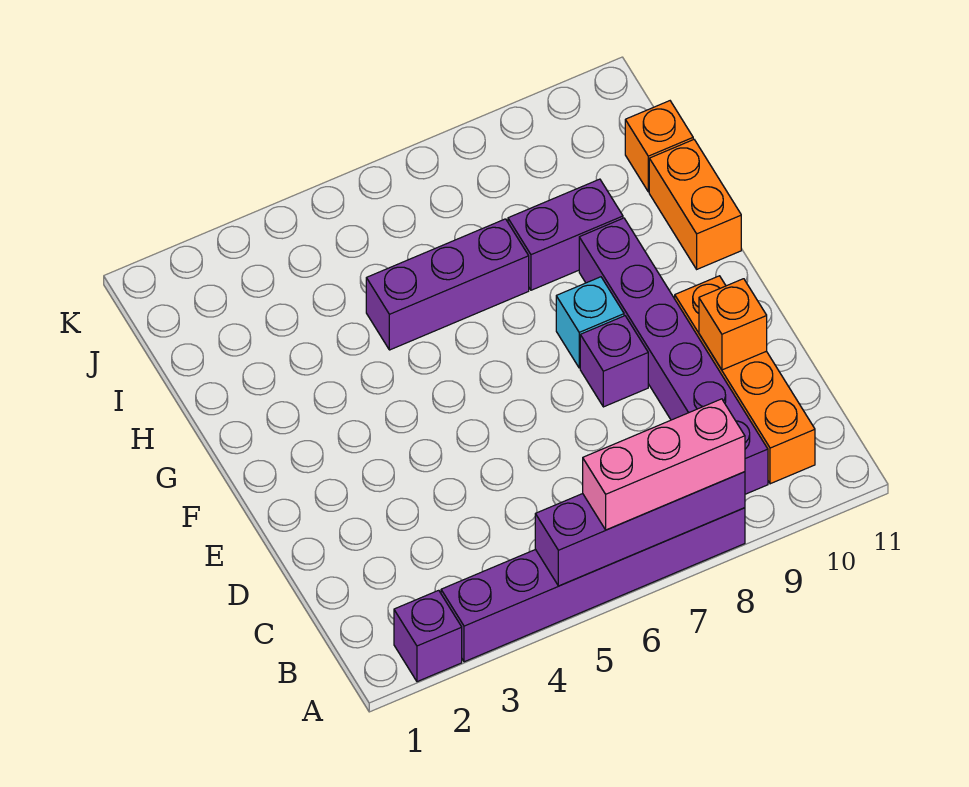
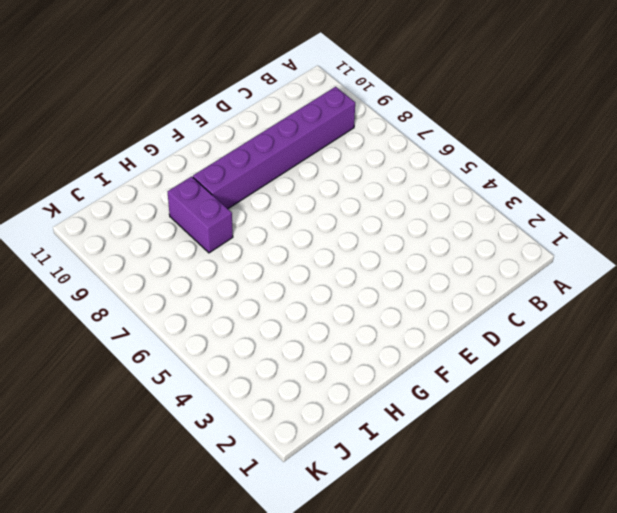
none -> purple brick A2 level 1
none -> purple brick A3:A8 level 1
none -> orange brick B10:E10 level 1

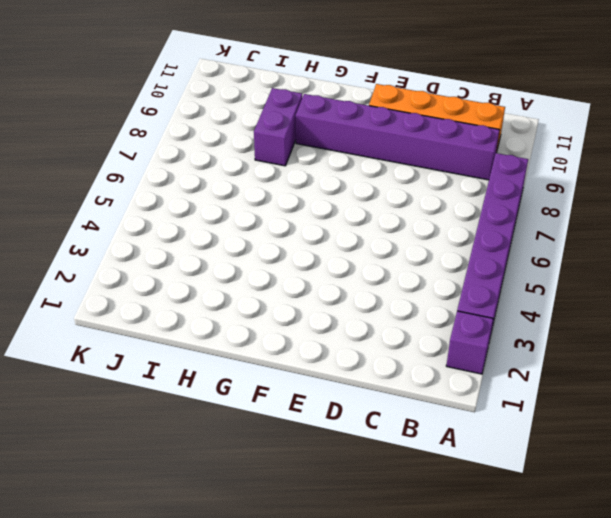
none -> purple brick E8 level 1
none -> cyan brick F8 level 1
none -> orange brick G11:H11 level 1

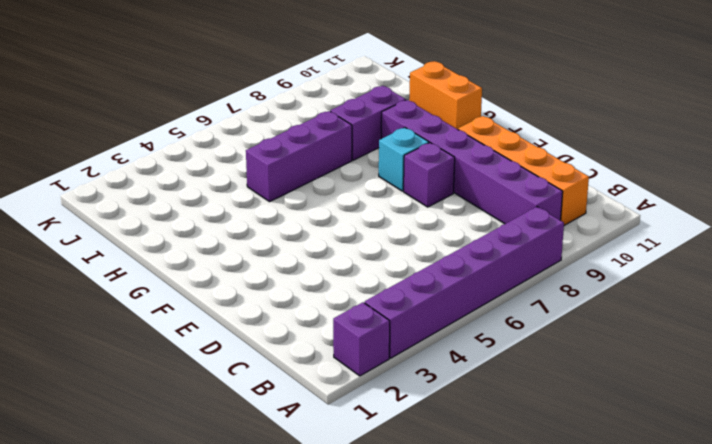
none -> orange brick I11 level 1
none -> purple brick A5:A8 level 2
none -> orange brick D10 level 2

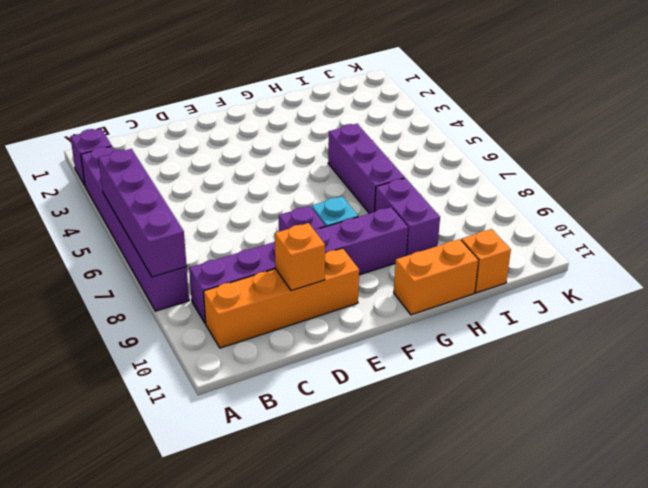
none -> pink brick A6:A8 level 3

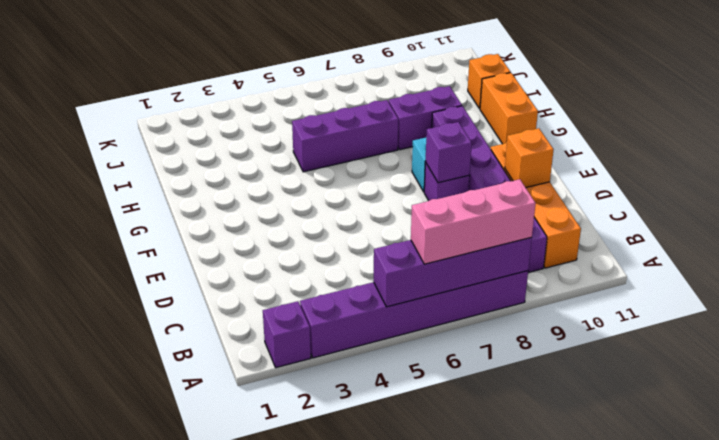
purple brick E8 level 2 -> none

